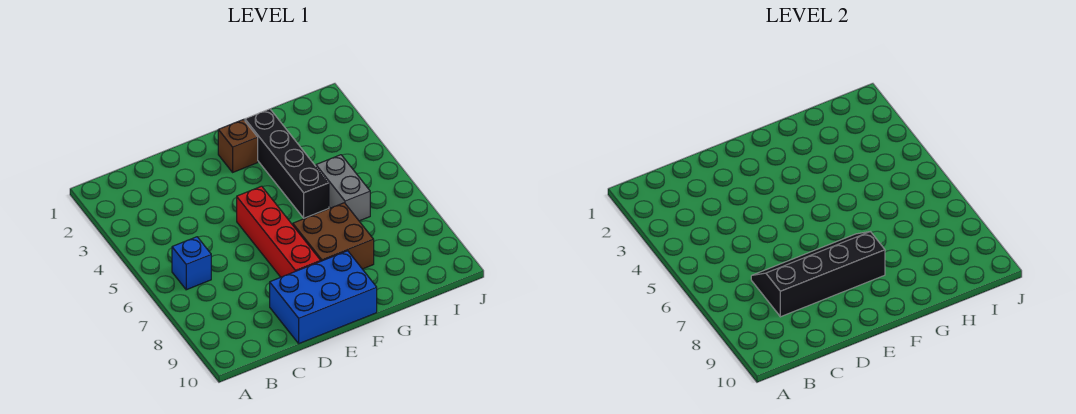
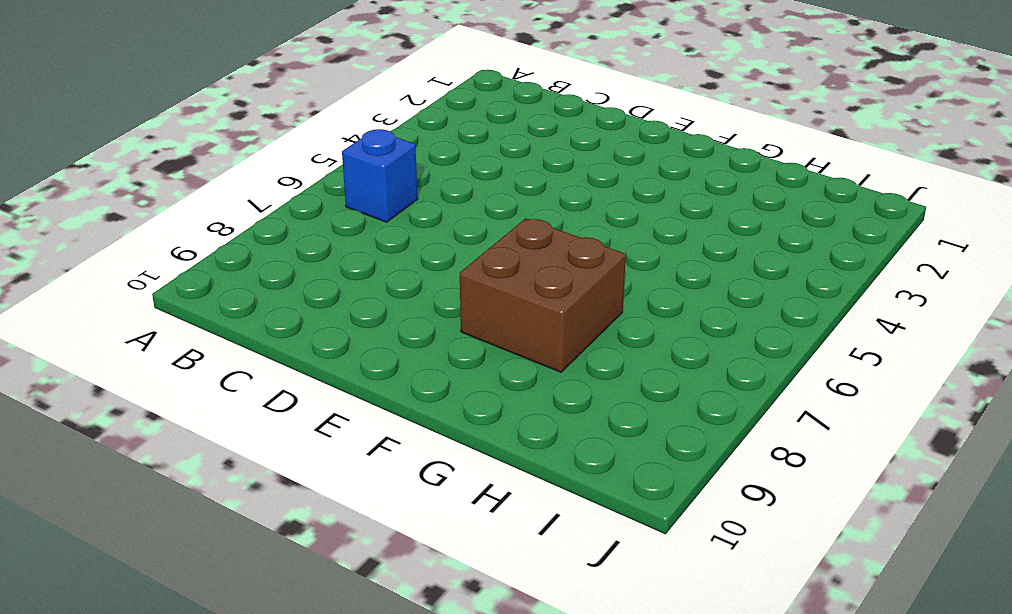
none -> blue brick D9:F10 level 1
none -> red brick E5:E8 level 1

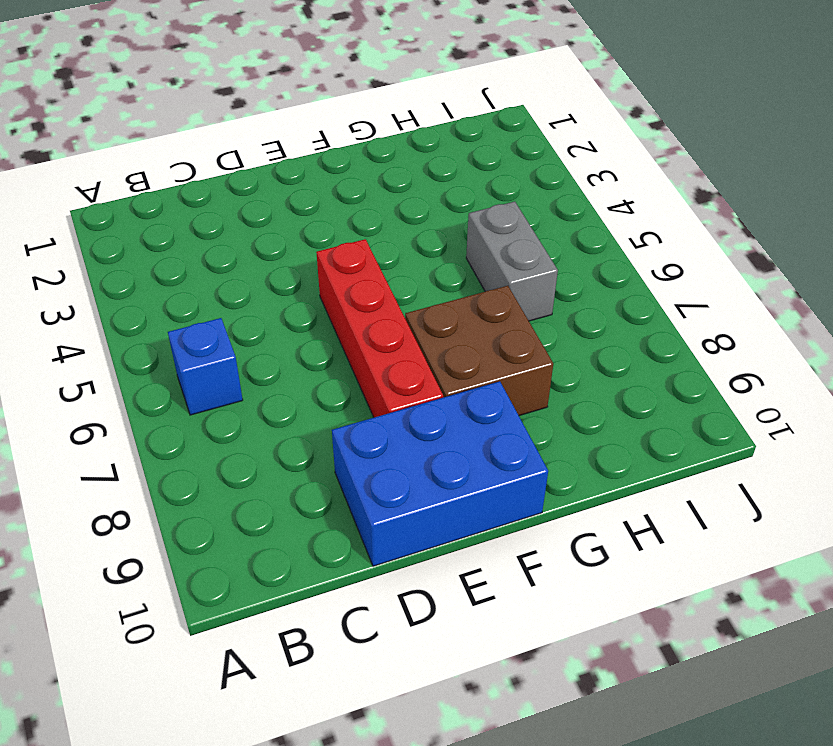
none -> brown brick F2 level 1
none -> black brick G2:G5 level 1

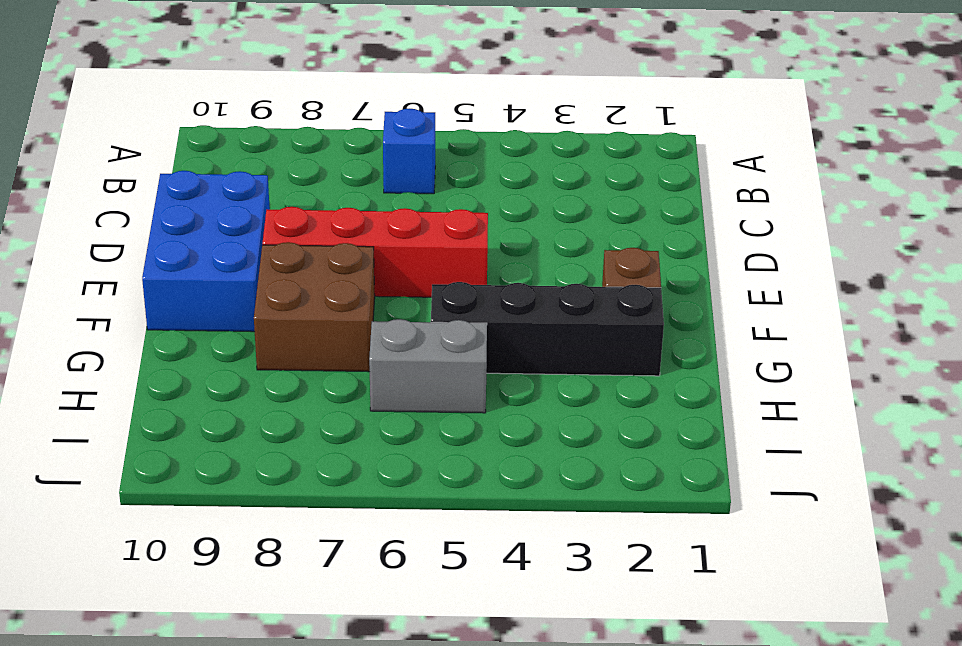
none -> black slope C7:F8 level 2 top 8

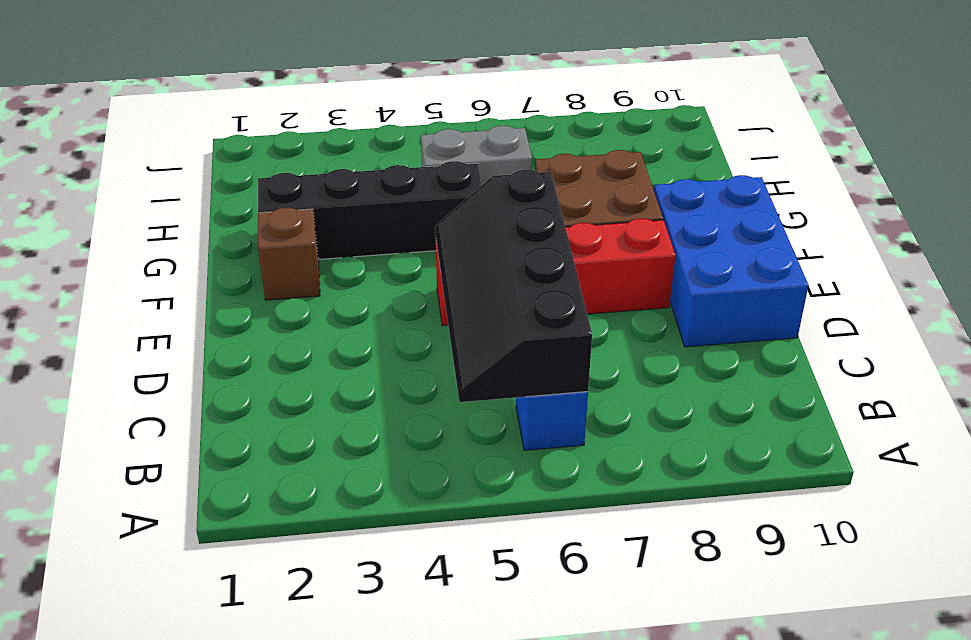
black slope B5:E6 level 2 top 6 -> black slope C7:F8 level 2 top 8

